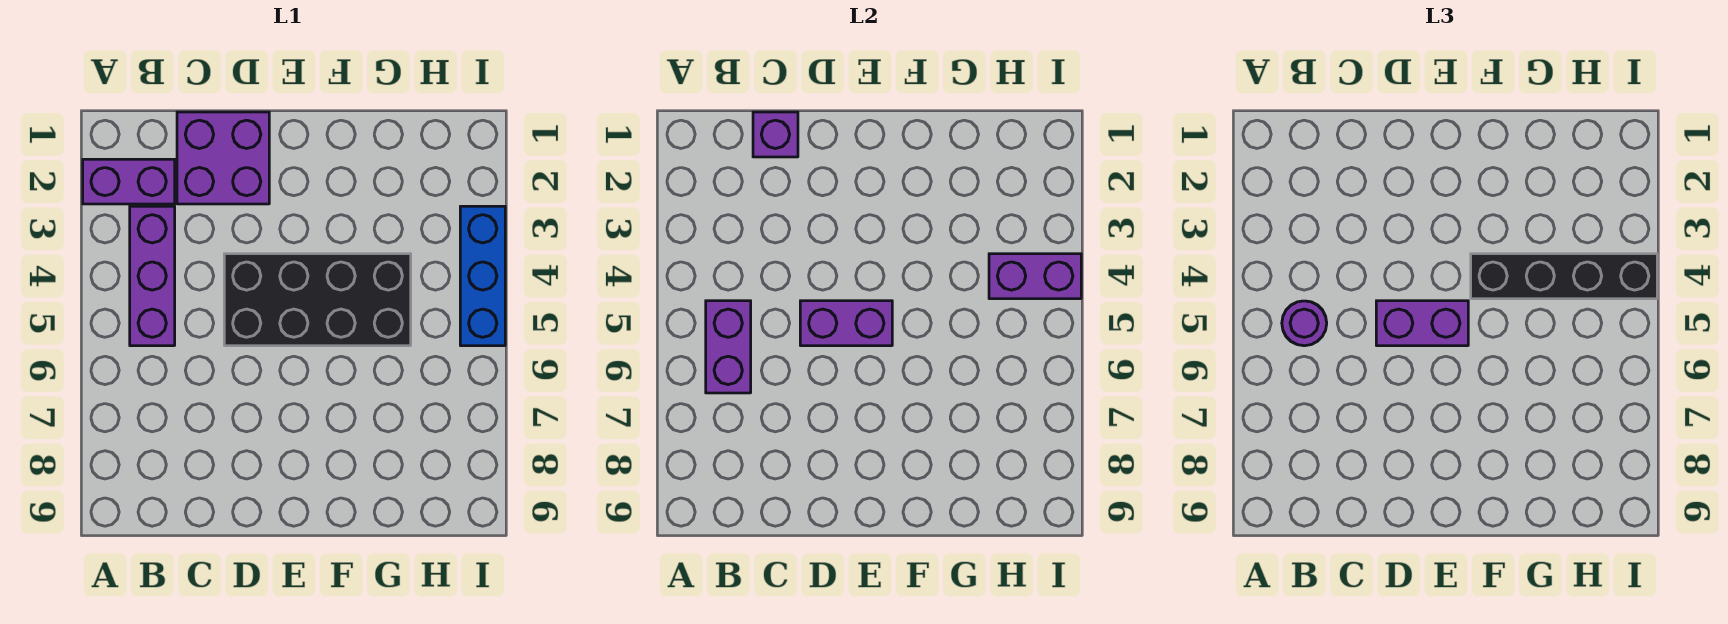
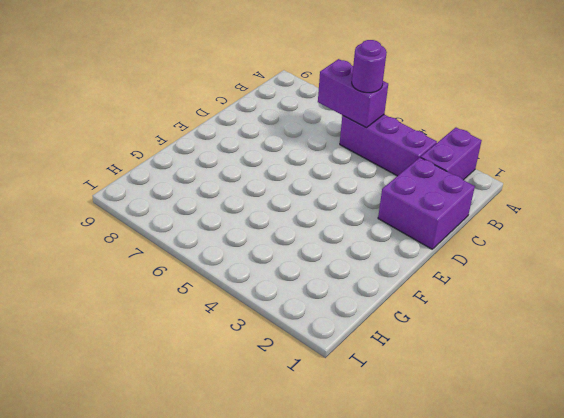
none -> black brick D4:G5 level 1
none -> blue brick I3:I5 level 1
none -> purple brick C1 level 2

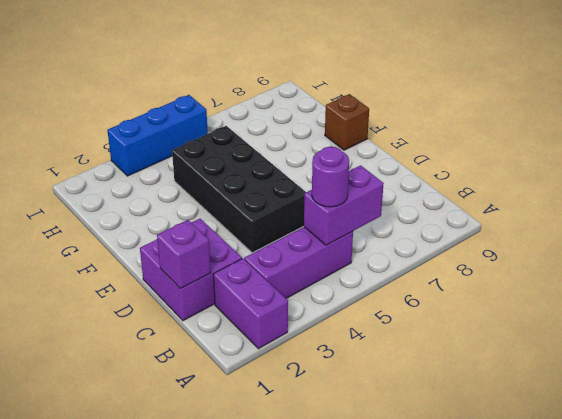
brown brick F9 level 1 -> none
none -> purple brick D5:E5 level 2
none -> purple brick H4:I4 level 2
none -> purple brick D5:E5 level 3

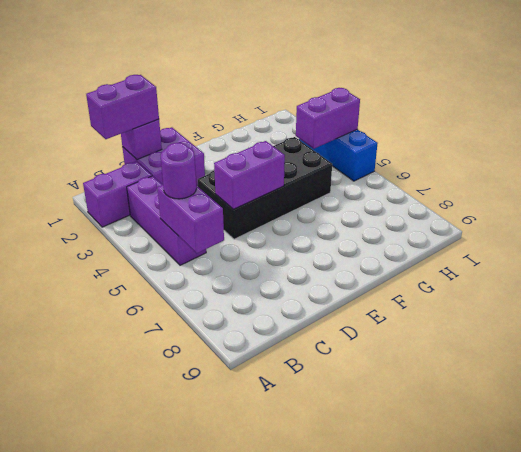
purple brick B1:C1 level 3 -> purple brick D5:E5 level 3
none -> black brick F4:I4 level 3

